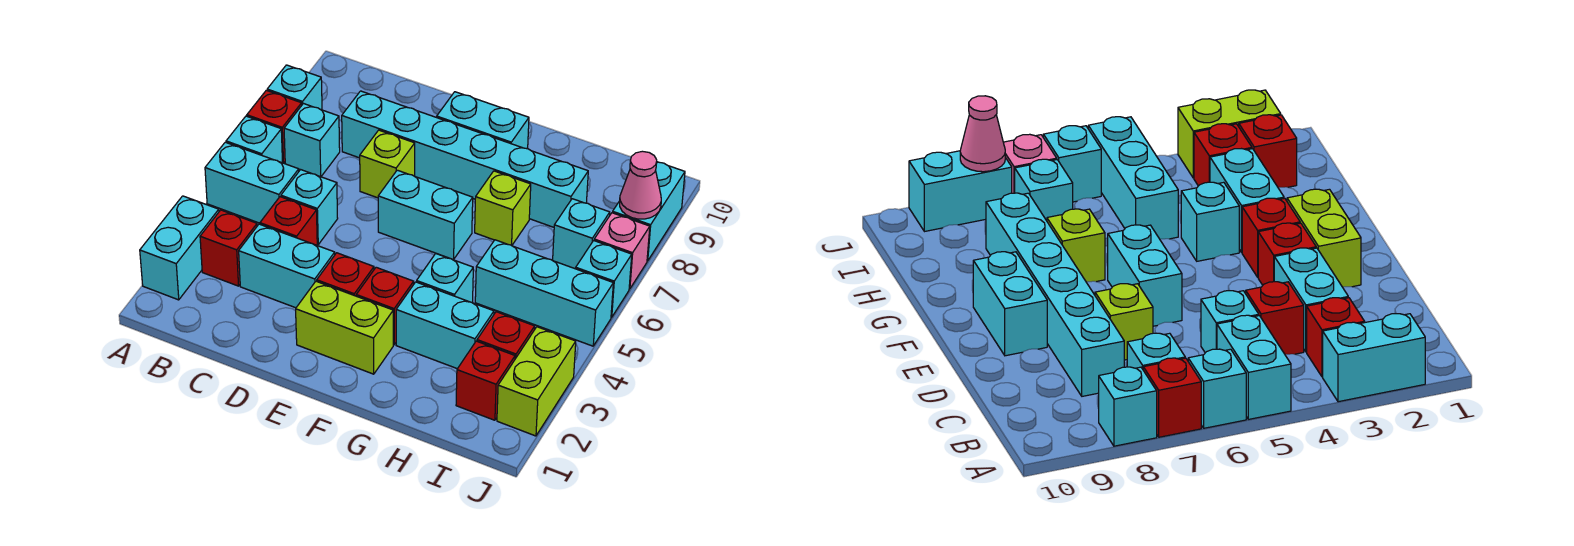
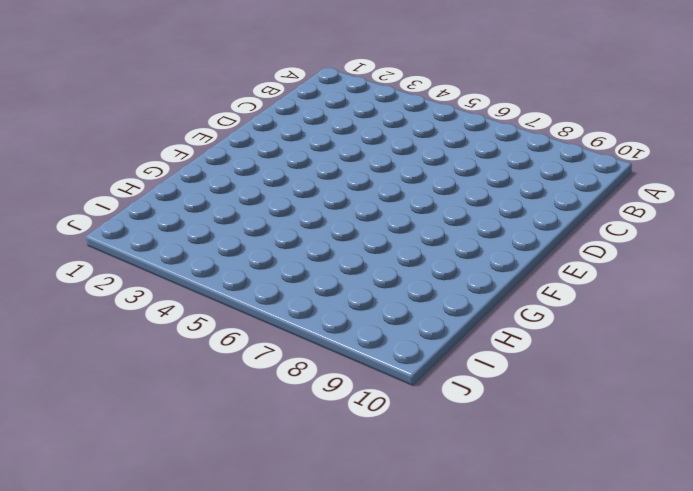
none -> cyan brick A2:A3 level 1
none -> cyan brick A5:B5 level 1
none -> cyan brick A6 level 1

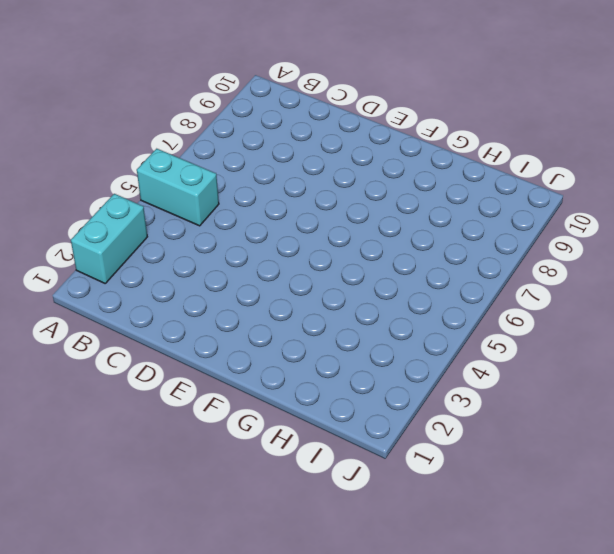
none -> cyan brick A6 level 1
none -> red brick A7 level 1
none -> cyan brick A8 level 1

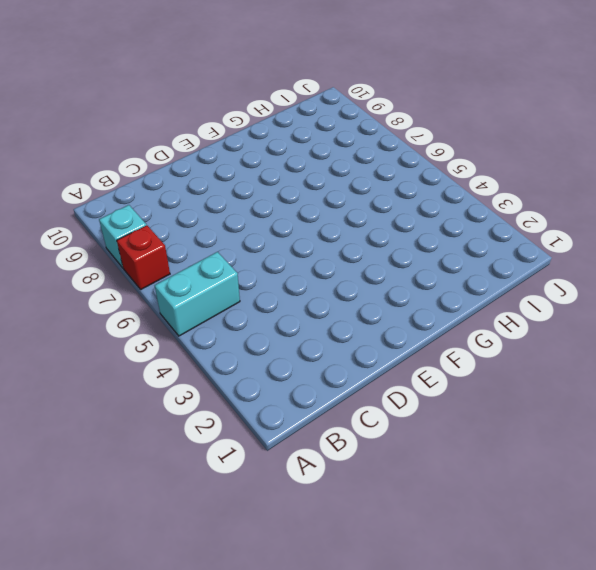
none -> cyan brick A2:A3 level 1
none -> cyan brick A6 level 1
none -> red brick B3 level 1

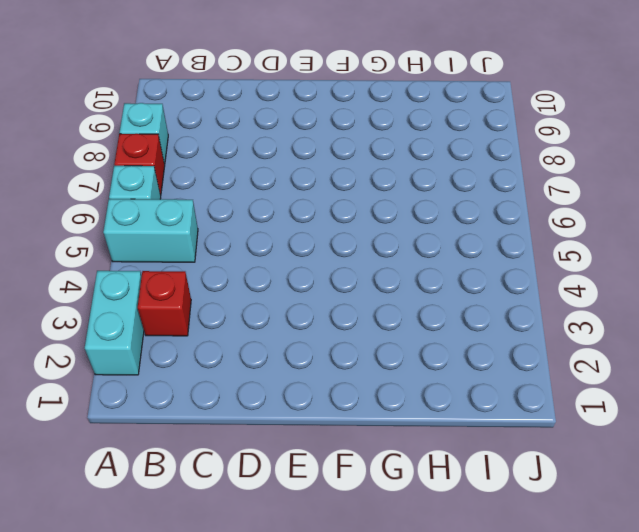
none -> cyan brick B7 level 1
none -> cyan brick C3:D3 level 1
none -> red brick C4 level 1

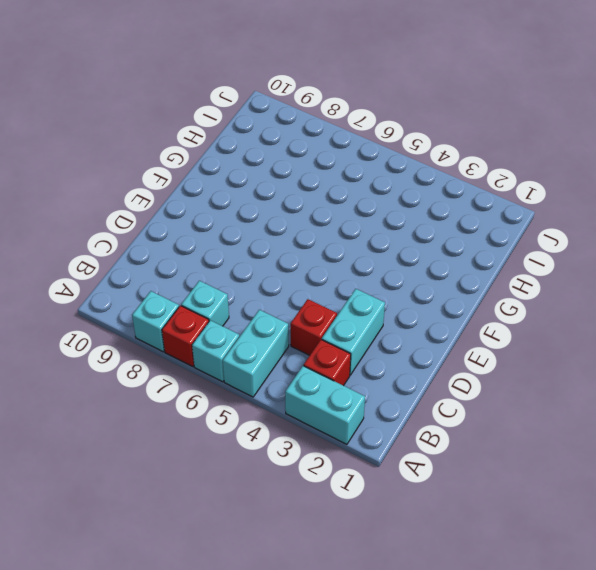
none -> cyan brick C5 level 1
none -> cyan brick C8:H8 level 1
none -> lime brick D7 level 1

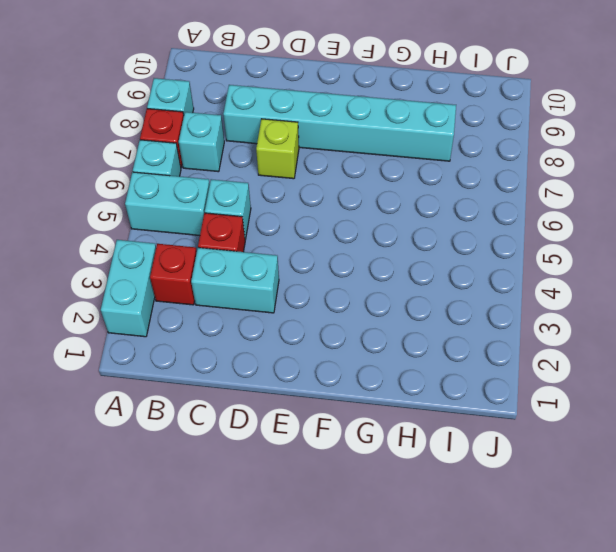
none -> lime brick E2:F2 level 1
none -> red brick E3 level 1
none -> cyan brick E6:F6 level 1

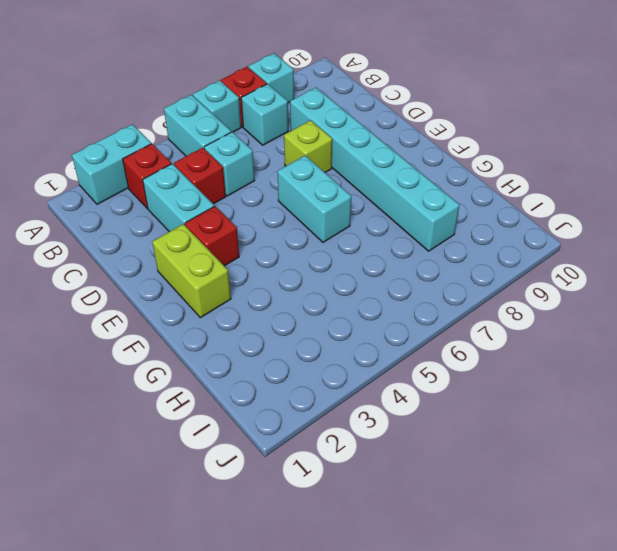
none -> cyan brick E9:F9 level 1
none -> red brick F3 level 1
none -> cyan brick G3:H3 level 1

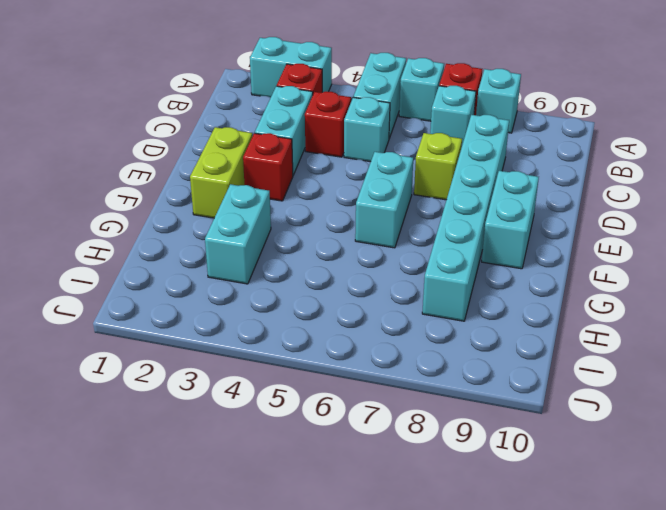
none -> red brick F3 level 1
none -> cyan brick G4 level 1
none -> lime brick G7 level 1

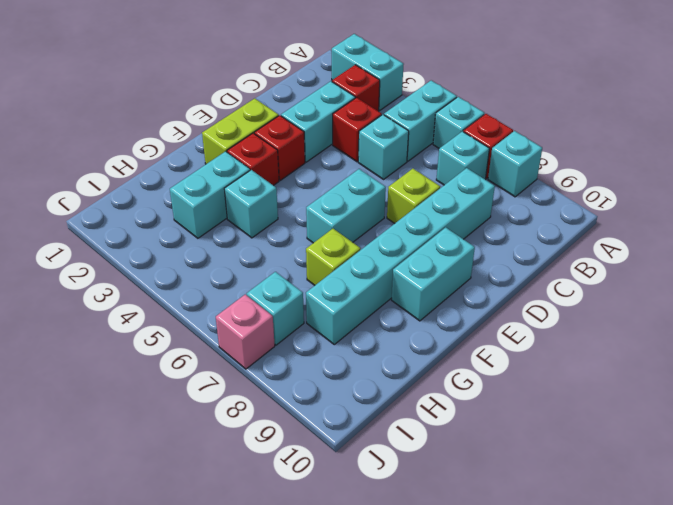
none -> cyan brick H5:J5 level 1
none -> red brick I2 level 1
none -> red brick I3 level 1

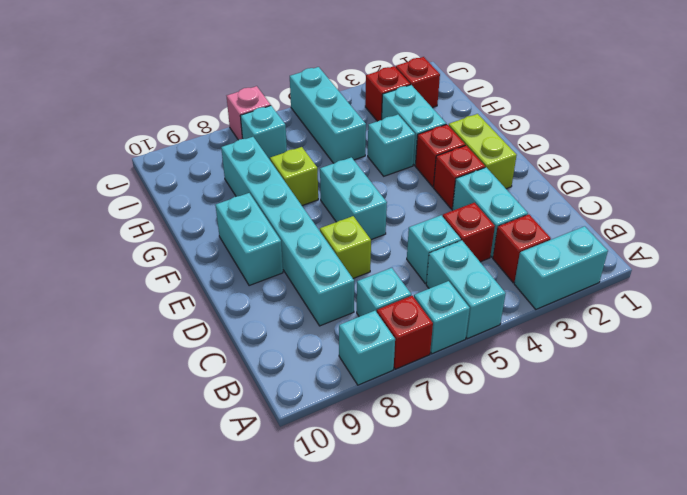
none -> lime brick J2:J3 level 1
none -> cyan brick J6 level 1
none -> cyan brick J8:J9 level 1

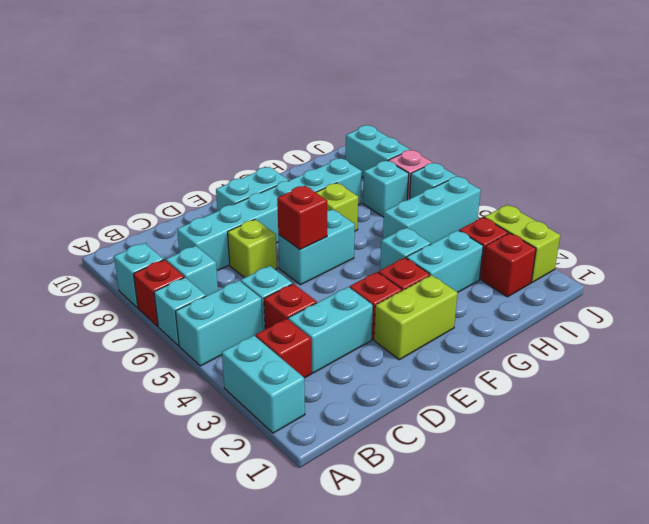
red brick E6 level 2 -> none
none -> pink cone J8 level 2

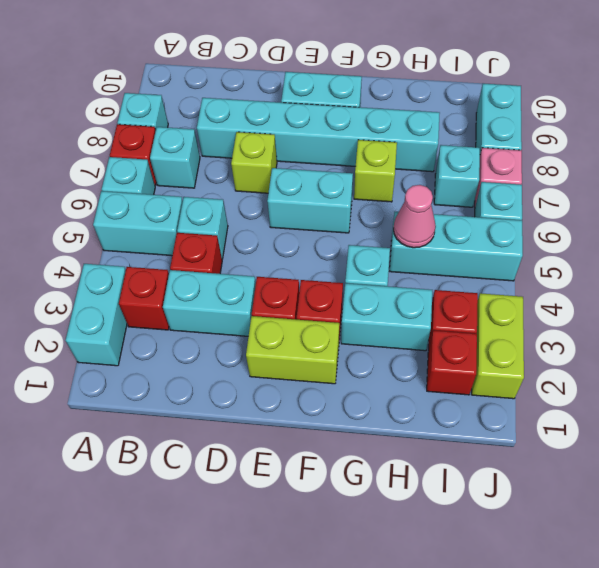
pink cone H5 level 2 -> pink cone J8 level 2

